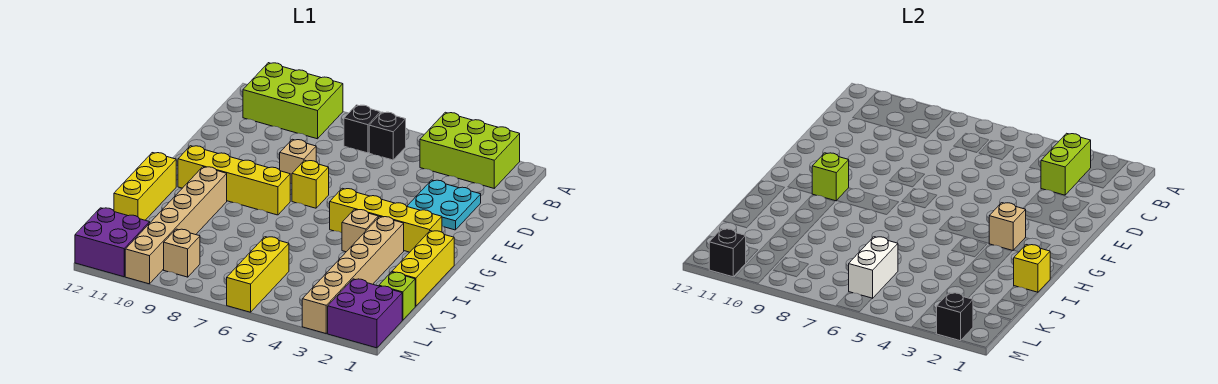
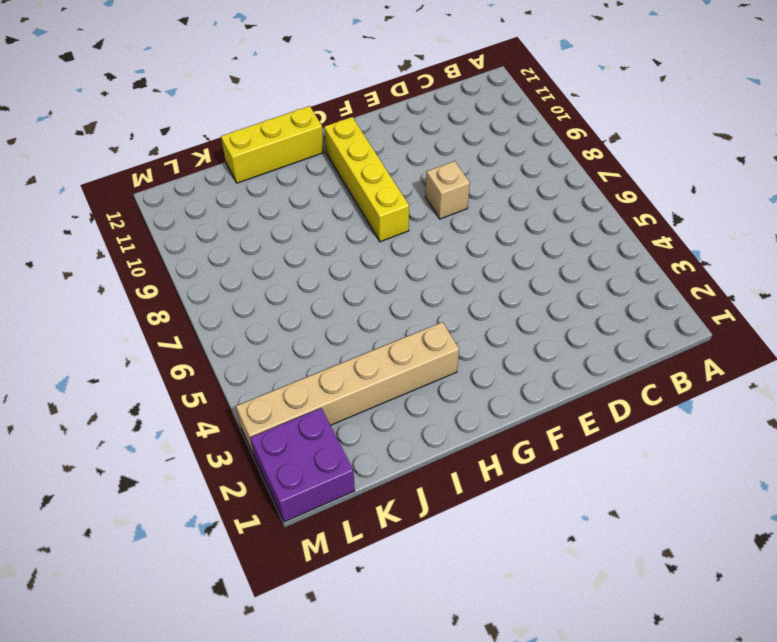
none -> lime brick A2:B4 level 1
none -> lime brick A9:B11 level 1
none -> black brick B6 level 1

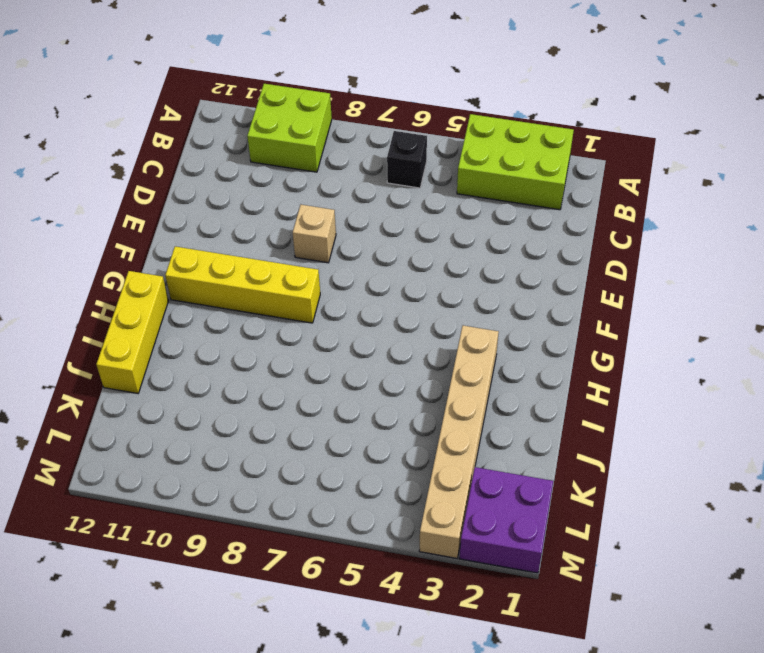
lime brick A9:B10 level 1 -> lime brick A9:B11 level 1
none -> black brick B7 level 1
none -> cyan plate D2:E3 level 1
none -> yellow brick F7 level 1

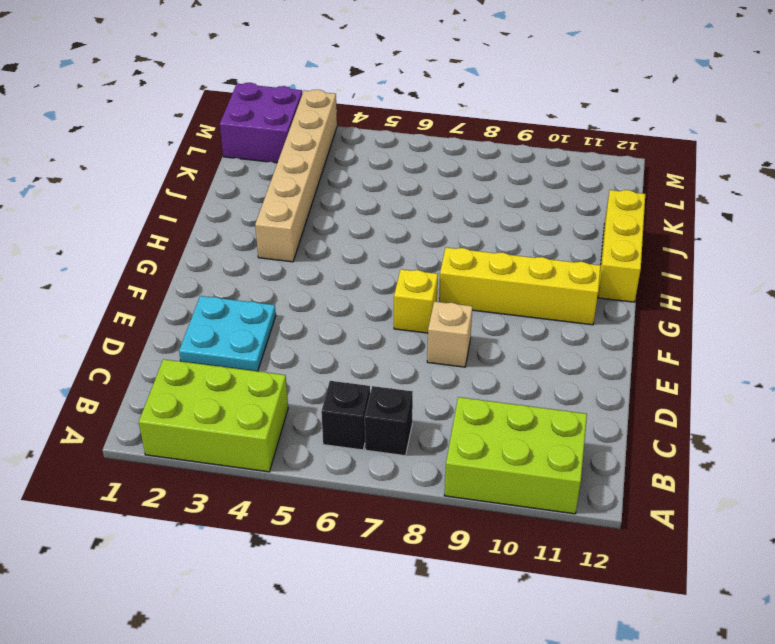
none -> yellow brick G2:G5 level 1
none -> yellow brick H1:J1 level 1
none -> tan brick H4 level 1

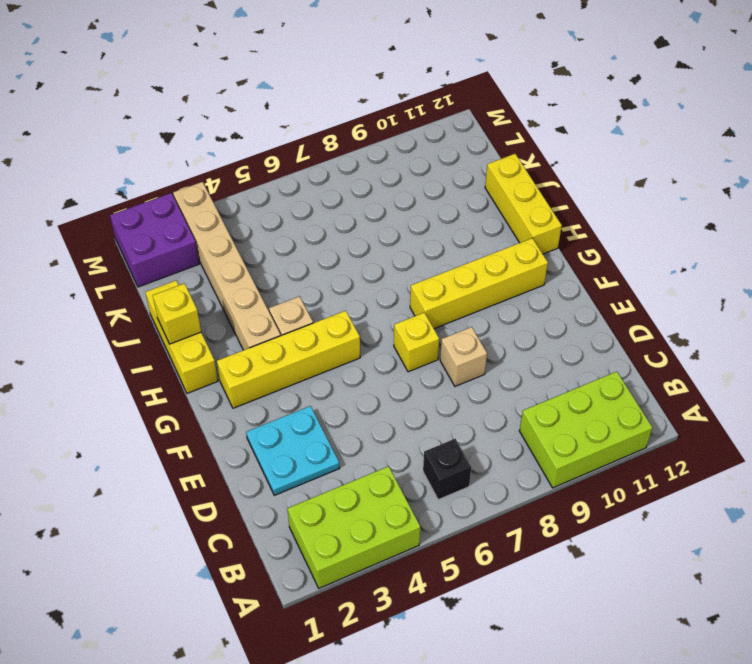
none -> black brick B7 level 1
none -> tan brick H10:M10 level 1
none -> lime brick K1 level 1

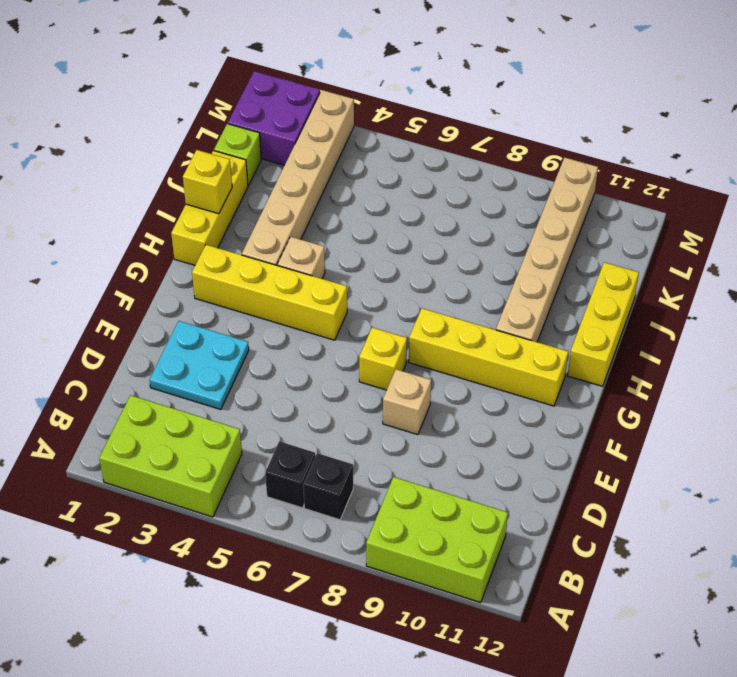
none -> yellow brick K6:M6 level 1
none -> tan brick L9 level 1
none -> purple brick L11:M12 level 1

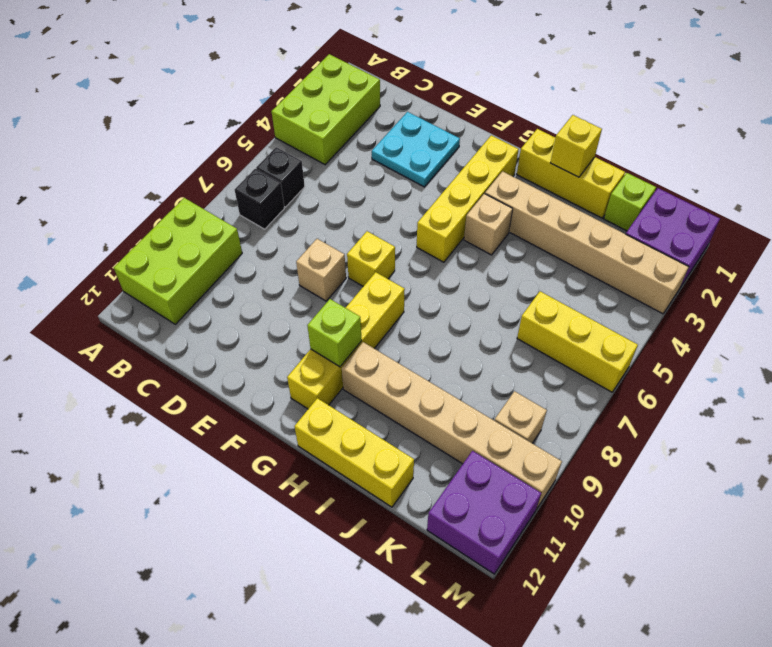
none -> lime brick B3:C3 level 2
none -> tan brick G3 level 2
none -> white brick K6:L6 level 2

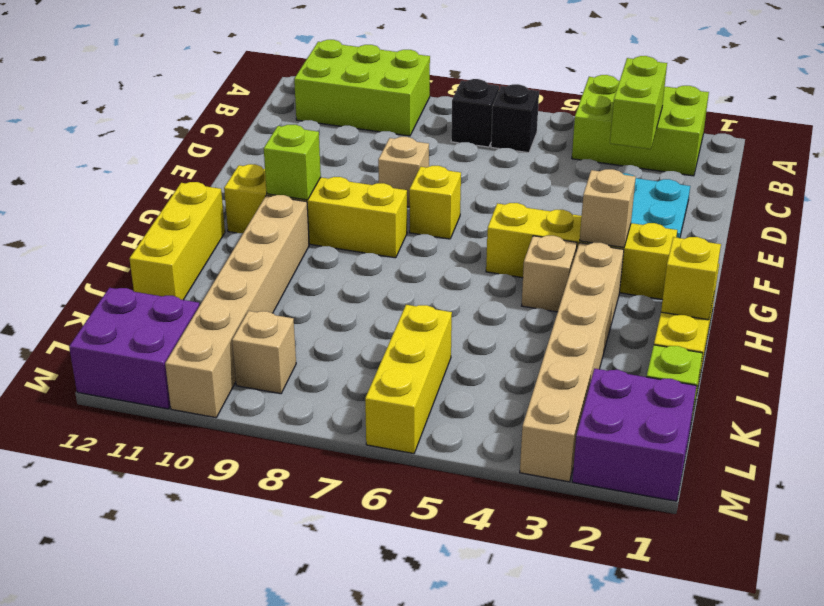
none -> white brick K6:L6 level 2
none -> black brick M2 level 2
none -> black brick M11 level 2

